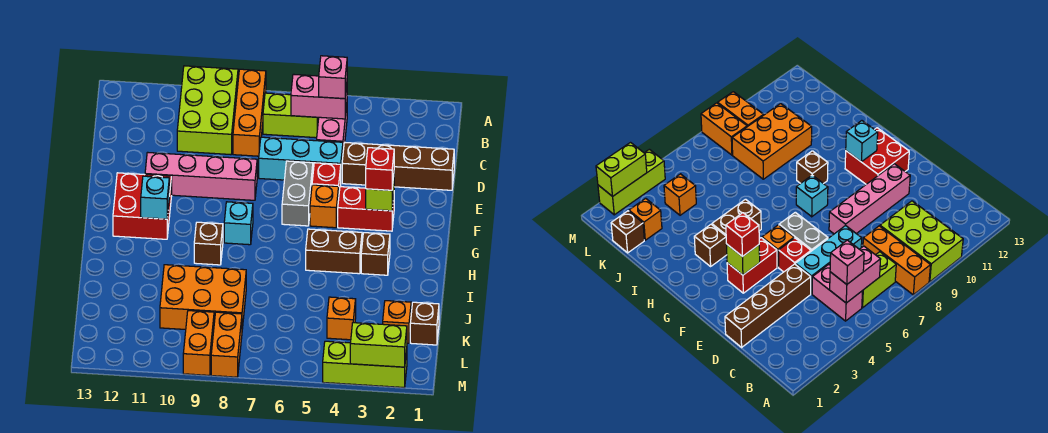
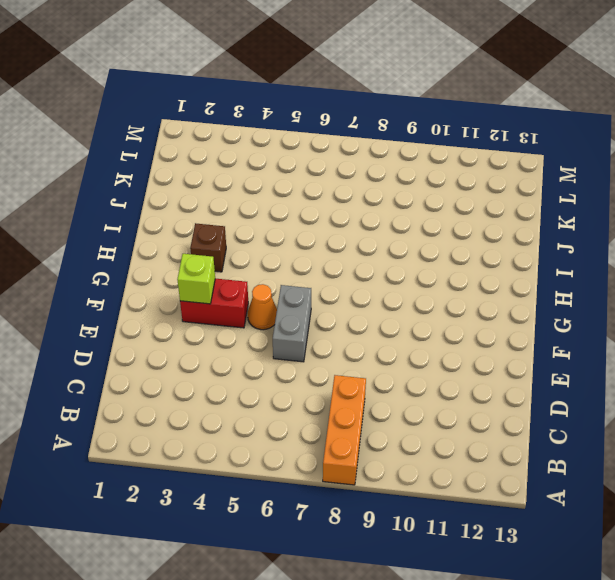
orange cone F5 level 1 -> orange brick F5 level 1
none -> lime brick A9:C10 level 1
none -> pink brick B5:C5 level 1
none -> lime brick B6:B7 level 1

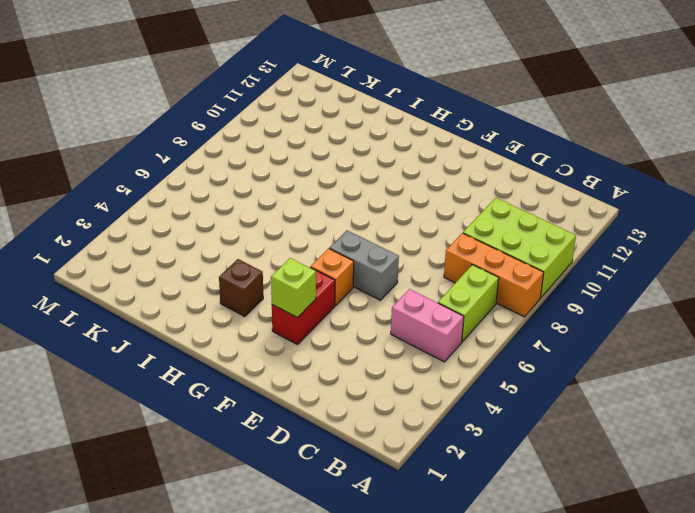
none -> brown brick D1:D4 level 1
none -> cyan brick D5:D7 level 1
none -> red brick E5 level 1

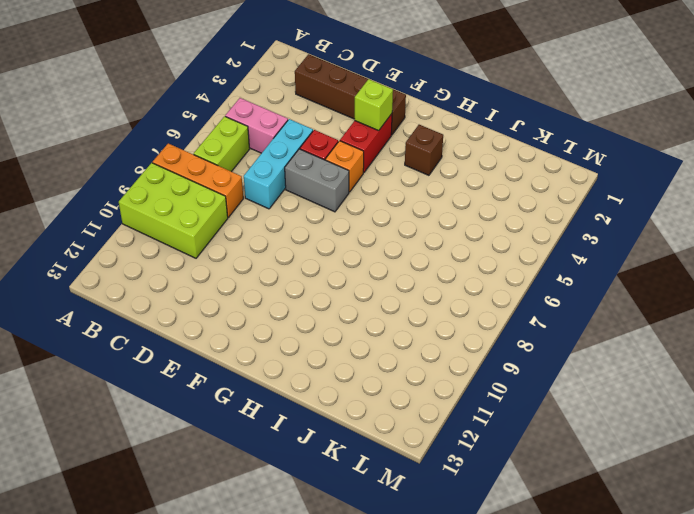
brown brick C2:F2 level 1 -> brown brick D1:D4 level 1
none -> pink brick E8:E11 level 1
none -> red brick F11:G12 level 1
none -> cyan brick G8 level 1

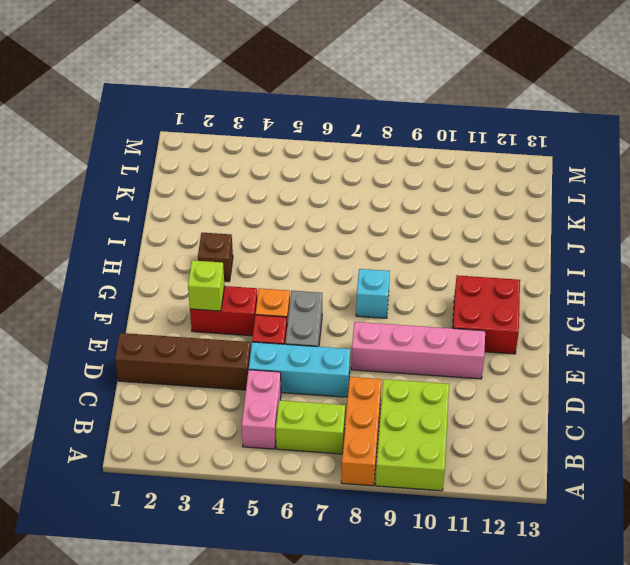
none -> brown brick H4:H5 level 1
none -> brown brick H9 level 1
none -> orange brick J8:K10 level 1

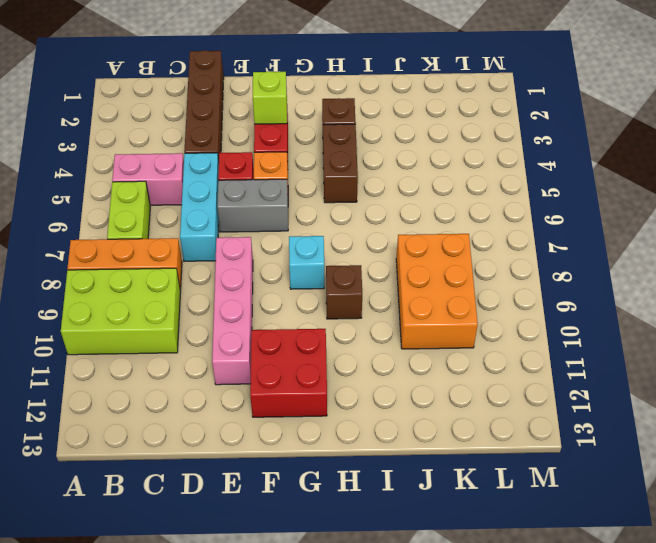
none -> brown brick K1 level 1
none -> orange brick K2 level 1
none -> orange brick K4 level 1

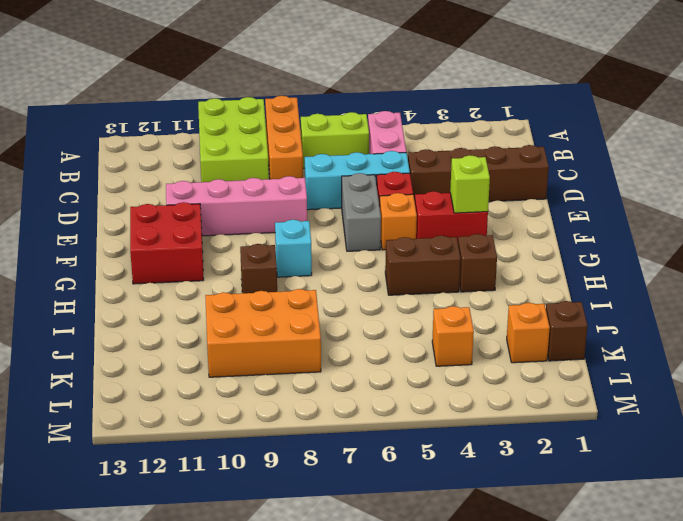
none -> orange brick L8:M8 level 1
none -> orange brick L9:M9 level 1
none -> lime brick M2:M4 level 1

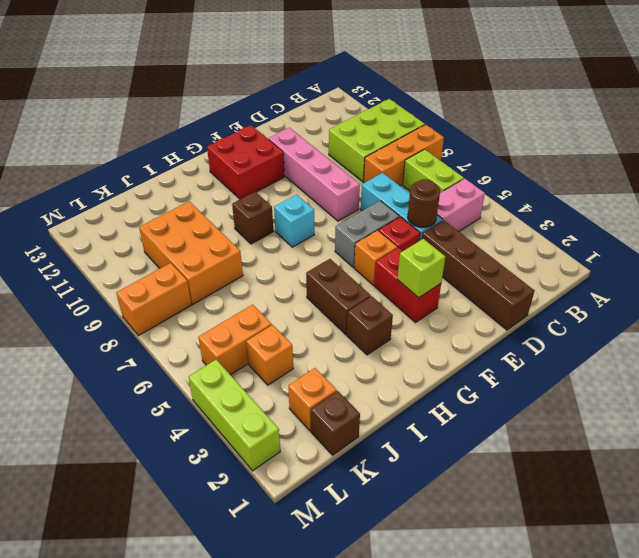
brown round brick D5 level 2 -> none
orange brick K5:L5 level 1 -> orange brick L9:M9 level 1
none -> pink brick B5:B6 level 2
none -> cyan brick G11 level 2
none -> lime brick M2:M3 level 2

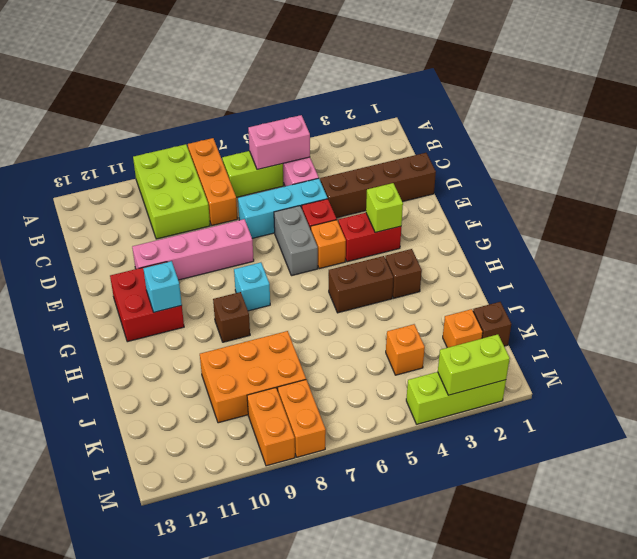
none -> pink brick B5 level 3
none -> red brick F3 level 3

